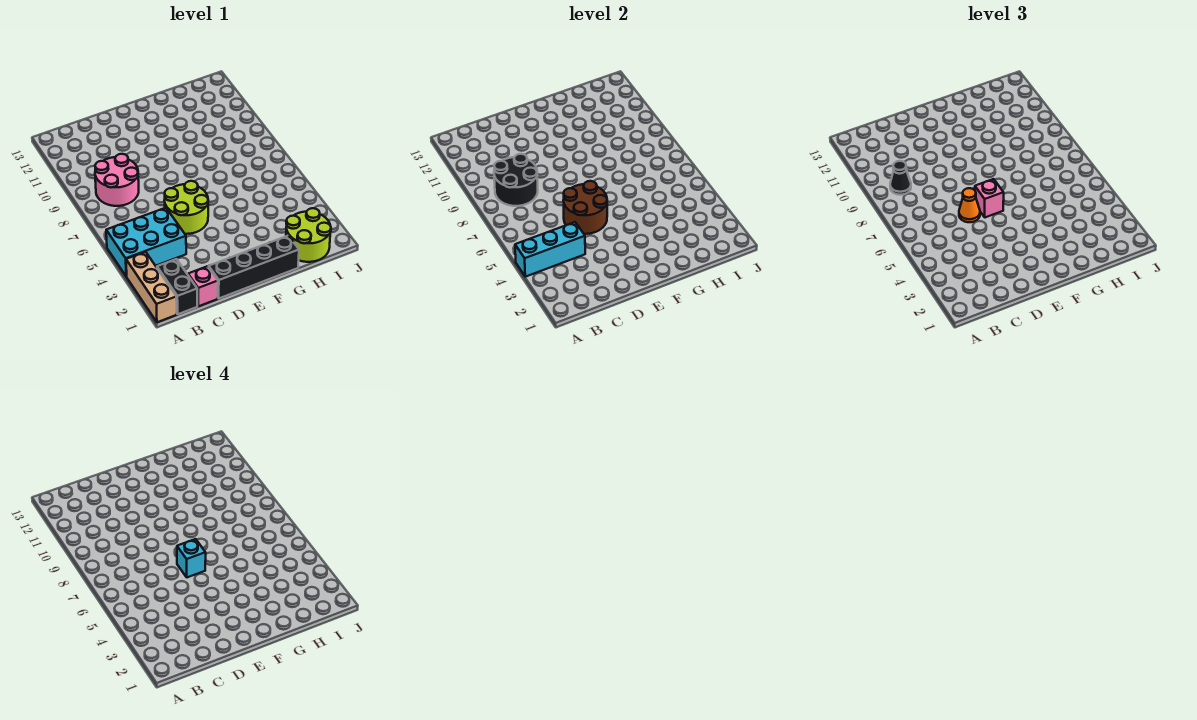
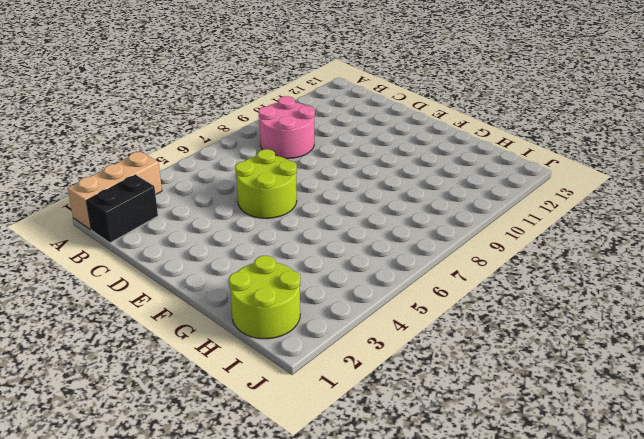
none -> cyan brick A4:C5 level 1
none -> pink brick C1 level 1
none -> black brick D1:G1 level 1

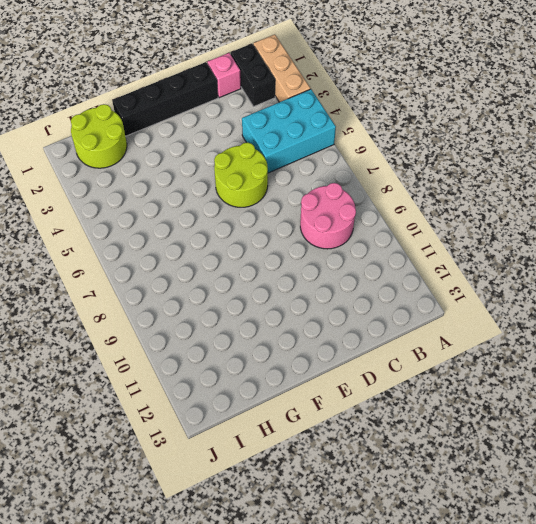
none -> cyan brick A4:C4 level 2
none -> black round brick B8:C9 level 2
none -> brown round brick D5:E6 level 2

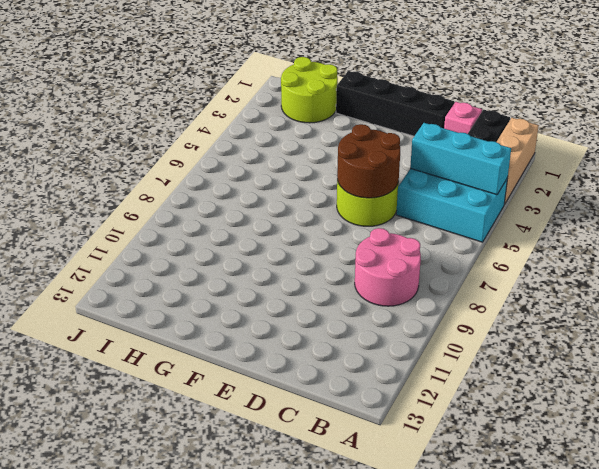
none -> black round brick B8:C9 level 2
none -> black cone B9 level 3
none -> orange cone D6 level 3

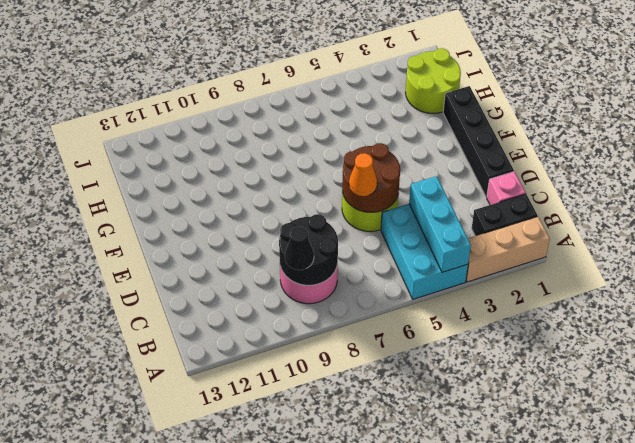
none -> pink brick E6 level 3
none -> cyan brick E6 level 4

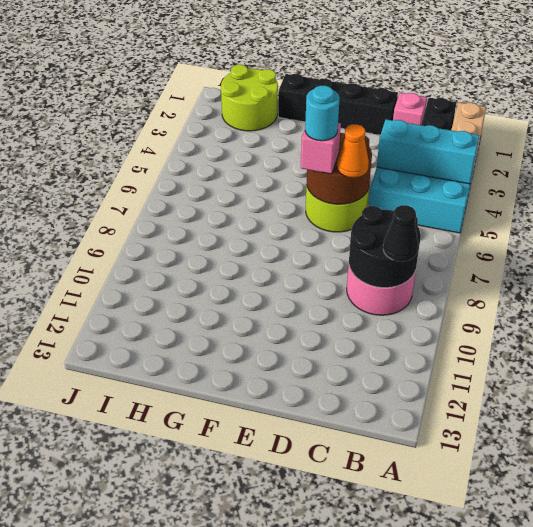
cyan round brick E6 level 4 -> cyan brick E6 level 4

